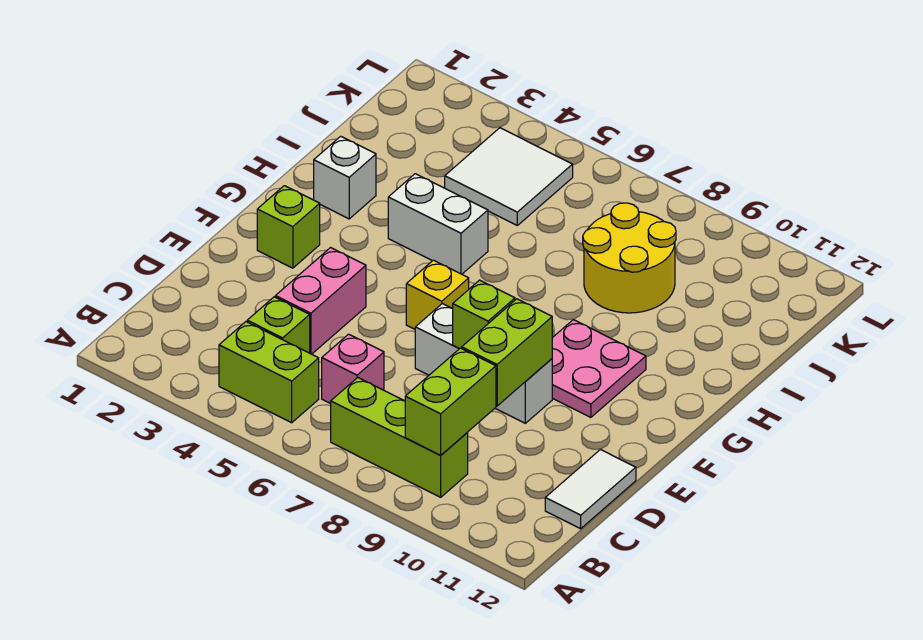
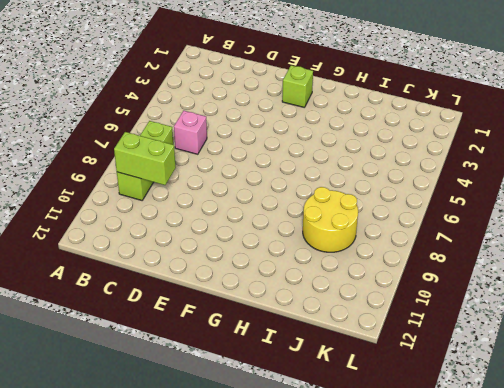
none -> lime brick B4:B5 level 1
none -> lime brick C4 level 1
none -> white tile C12:D12 level 1

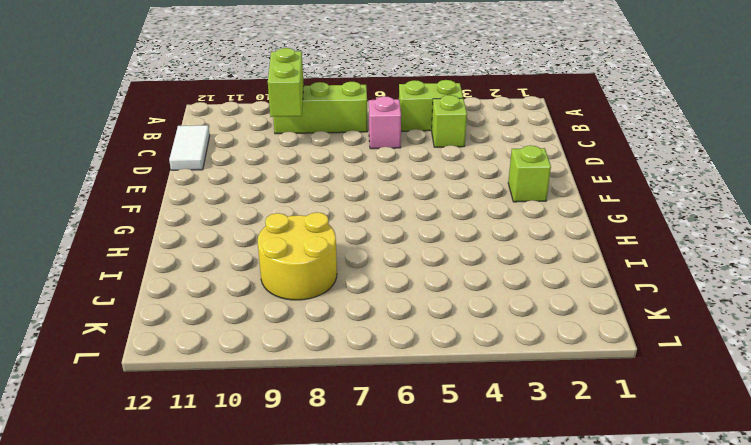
none -> pink brick D4:E4 level 1
none -> white brick E7:E9 level 1
none -> yellow brick F6 level 1

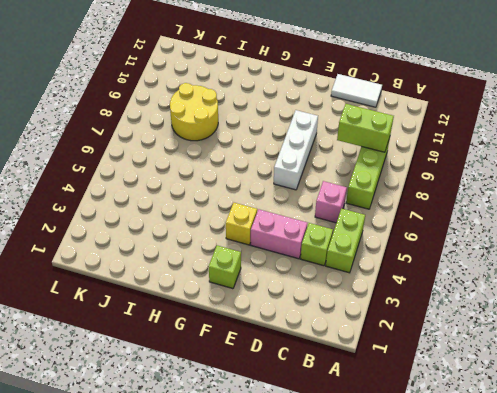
yellow brick F4 level 1 -> yellow brick F6 level 1
none -> pink plate F9:G10 level 1
none -> white brick H2 level 1
none -> white brick H4:H5 level 1

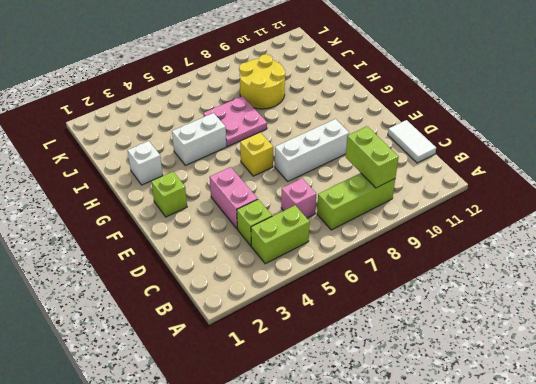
pink plate H6:I7 level 1 -> pink plate F9:G10 level 1
none -> white tile J4:K5 level 1
none -> lime brick D9:E9 level 2
none -> lime brick E8 level 2

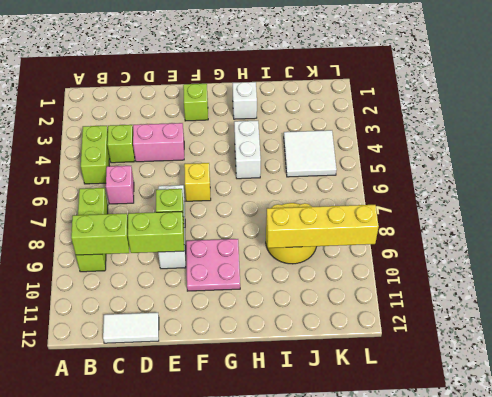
yellow brick I9:L9 level 2 -> none

